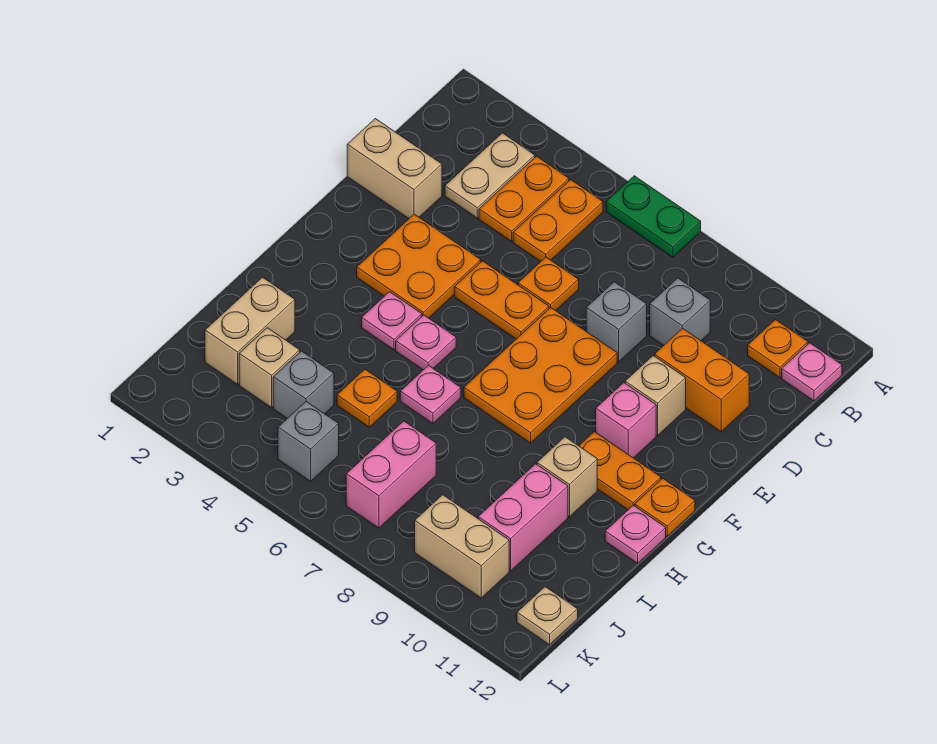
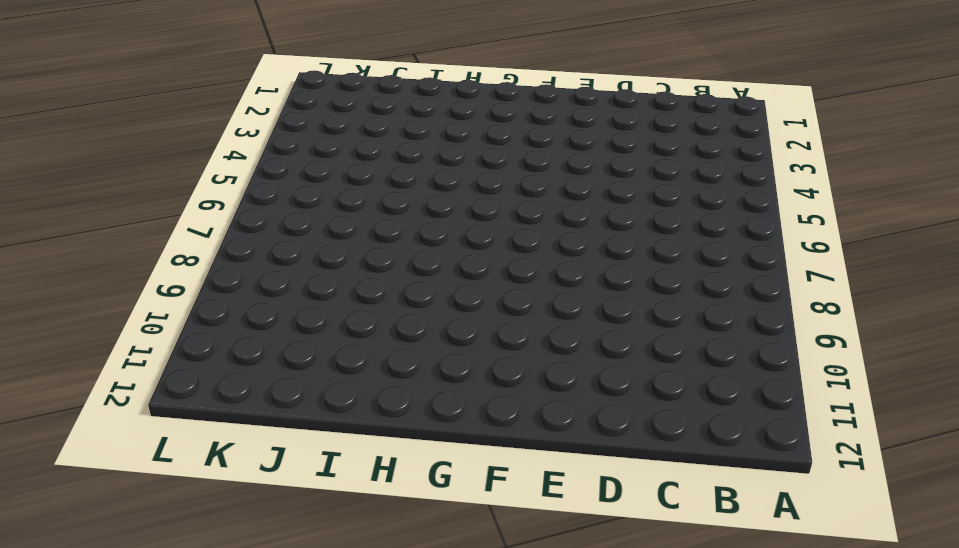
none -> green plate A6:A7 level 1
none -> tan plate B3:C3 level 1
none -> orange plate B4:C4 level 1
none -> orange plate B5:C5 level 1

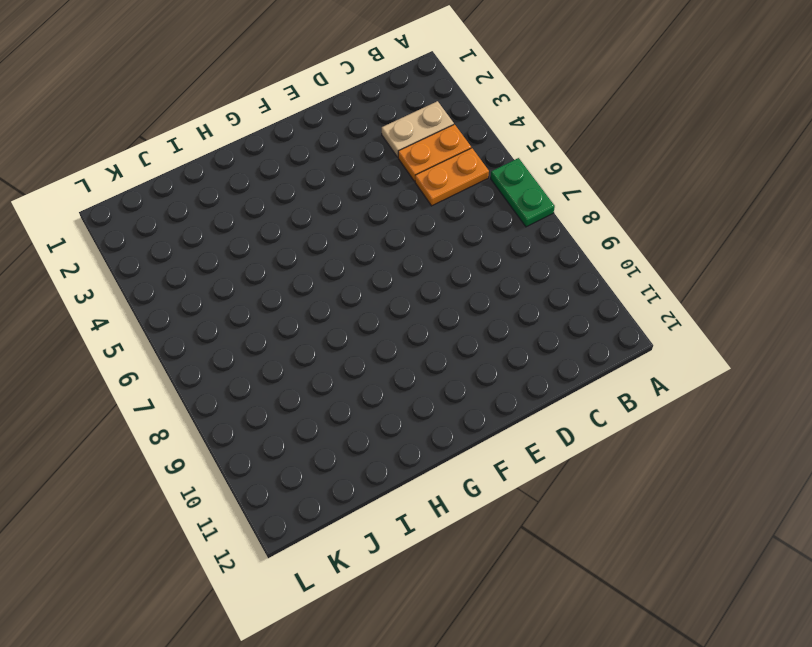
none -> orange plate B11 level 1
none -> pink plate B12 level 1
none -> grey brick C9 level 1
none -> tan brick D1:D2 level 1

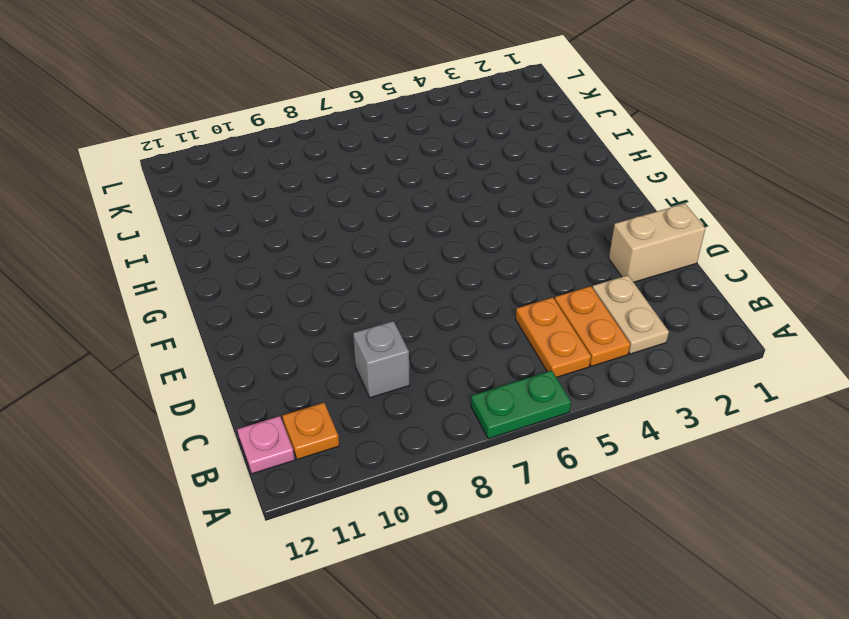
none -> orange plate D6 level 1
none -> grey brick D8 level 1
none -> orange brick D10:D11 level 1
none -> orange plate E3:F4 level 1

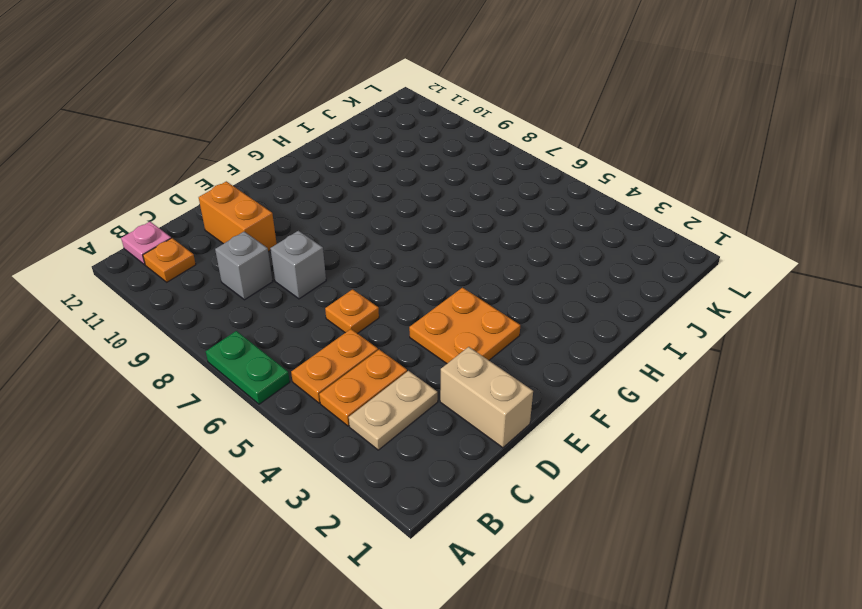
none -> orange plate E5:E6 level 1
none -> orange plate E7:G8 level 1
none -> tan brick E10 level 1
none -> pink brick F10 level 1

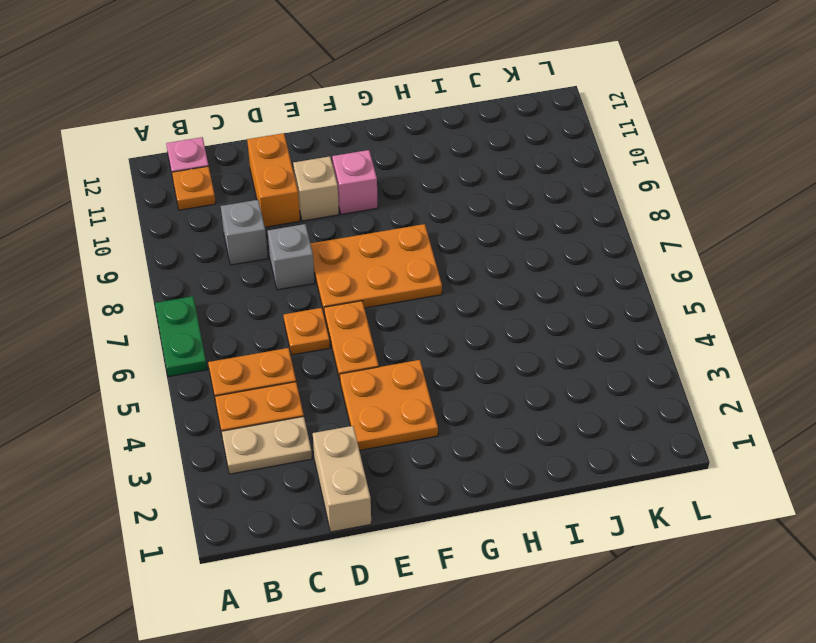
none -> pink plate G4 level 1
none -> pink plate G5 level 1
none -> orange plate G10:G11 level 1
none -> orange plate G12 level 1

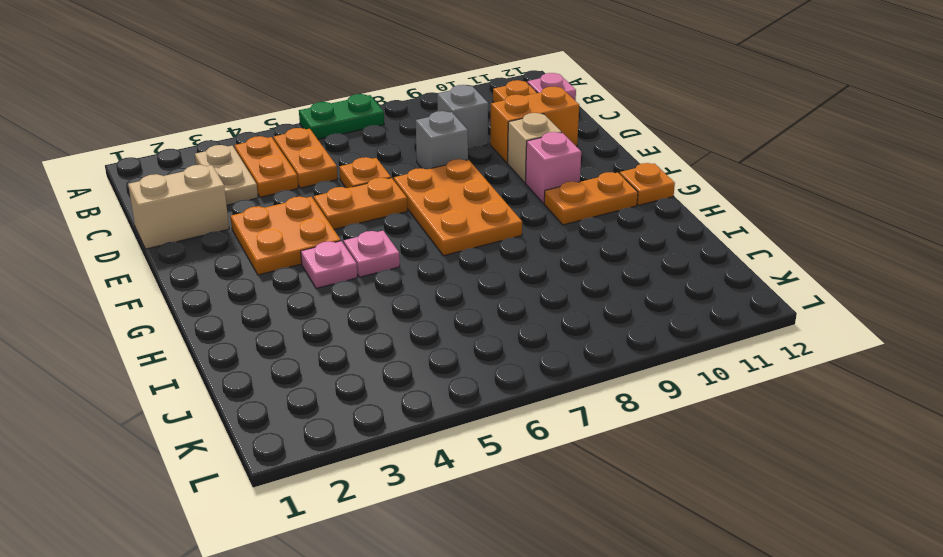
none -> pink plate H6 level 1
none -> tan brick H10 level 1
none -> pink plate H12 level 1
none -> tan brick I2:J2 level 1

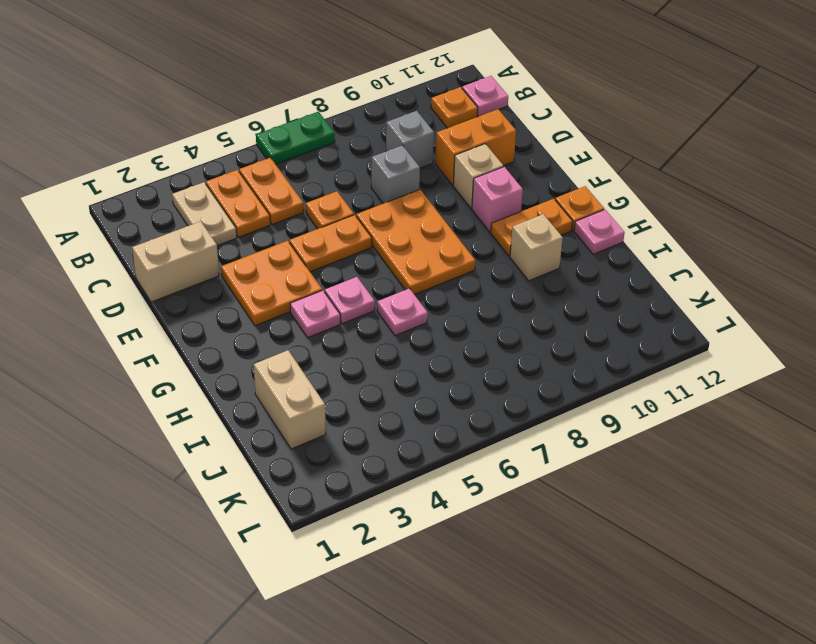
none -> orange plate I5 level 1
none -> pink brick I10:J10 level 1
none -> tan brick J3 level 1
none -> grey brick J4 level 1

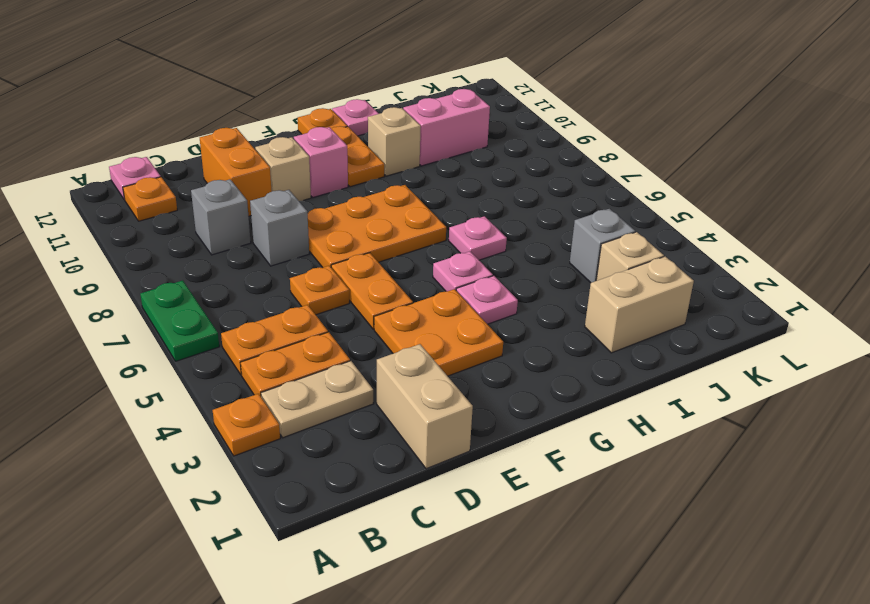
orange plate A3 level 1 -> orange plate I5 level 1
none -> pink brick J7:K7 level 1
none -> grey brick K5 level 1
none -> tan brick K9:K10 level 1
none -> tan plate K12 level 1

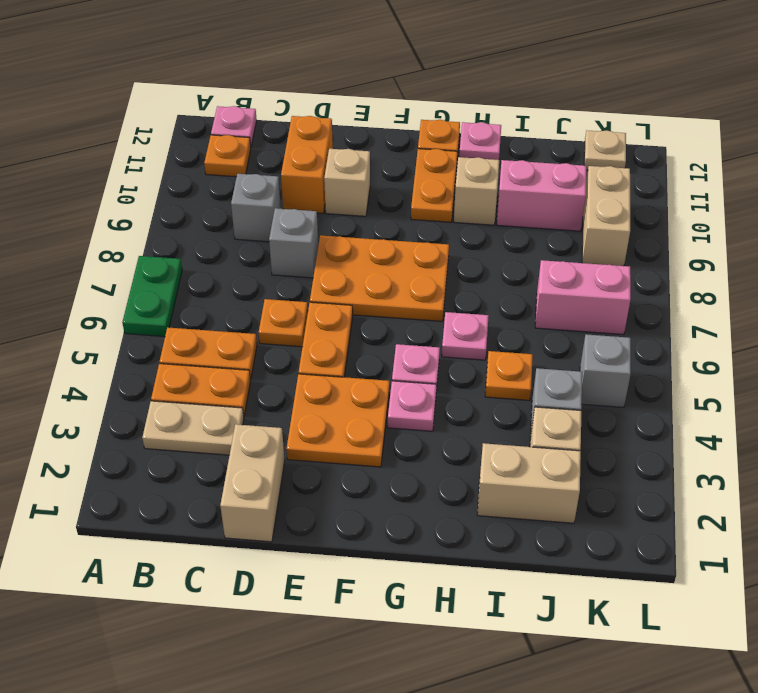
none -> pink brick F10 level 1

